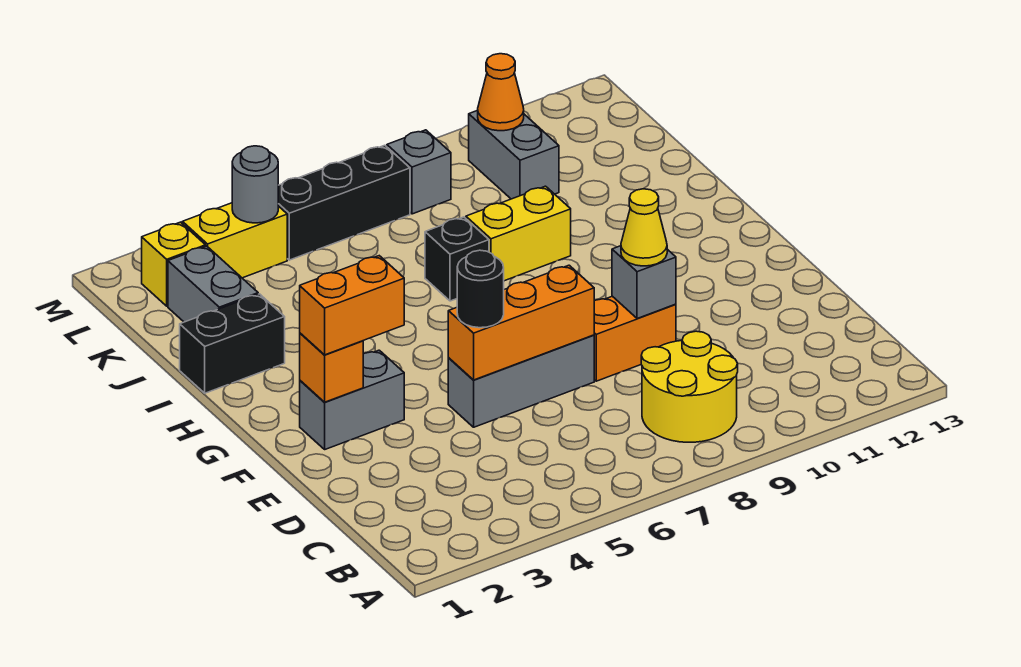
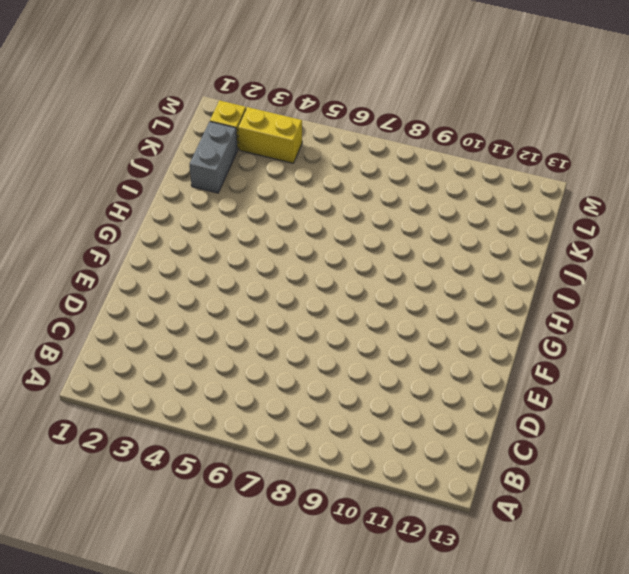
none -> yellow round brick B8:C9 level 1
none -> grey brick E5:E7 level 1
none -> orange brick E8:E9 level 1

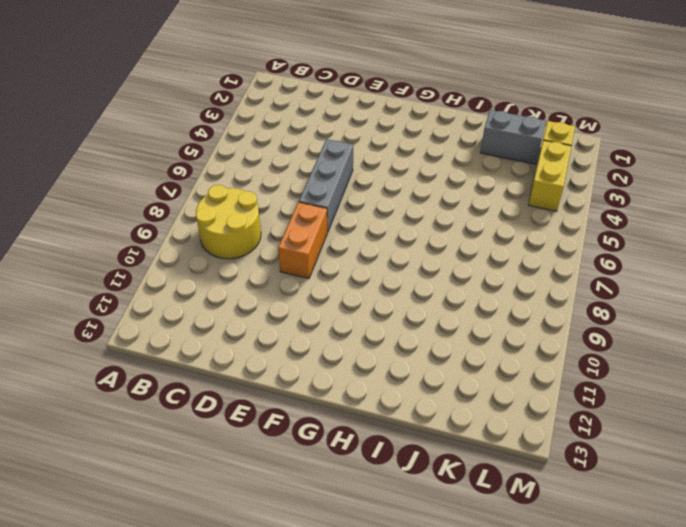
none -> grey brick F2:F3 level 1
none -> black brick I1:I2 level 1
none -> black brick I7 level 1

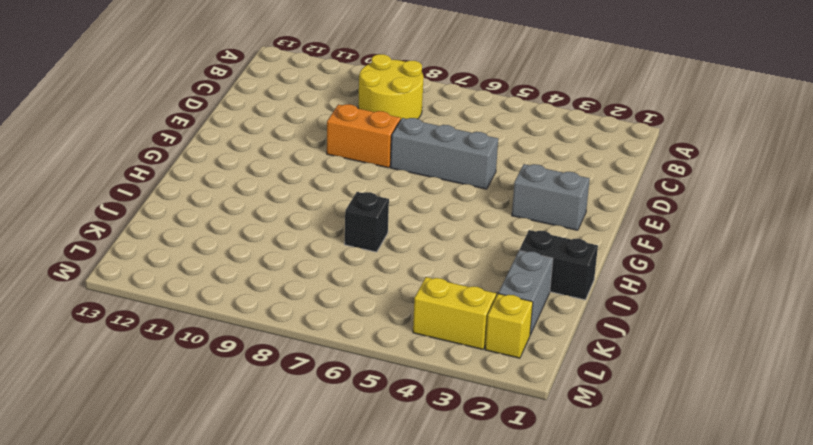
none -> yellow brick I8:I9 level 1
none -> grey brick K10:L10 level 1
none -> black brick L5:L7 level 1

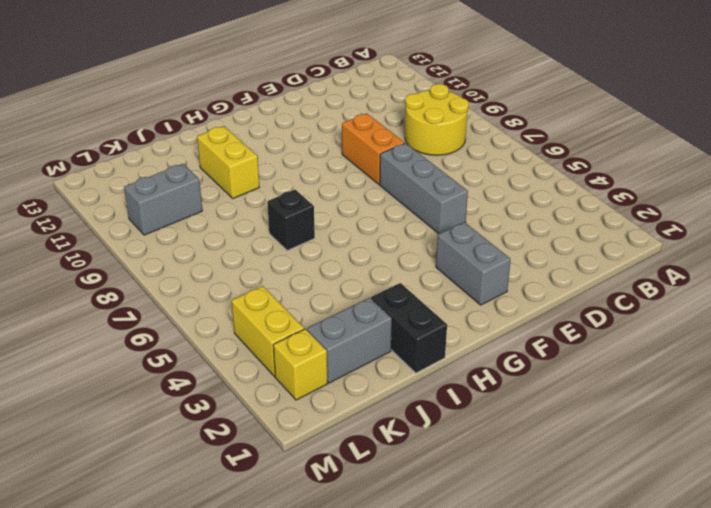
yellow brick I10:I11 level 1 -> yellow brick I8:I9 level 1
none -> black brick L5:L7 level 1
none -> grey brick L8 level 1
none -> orange brick E5:E7 level 2

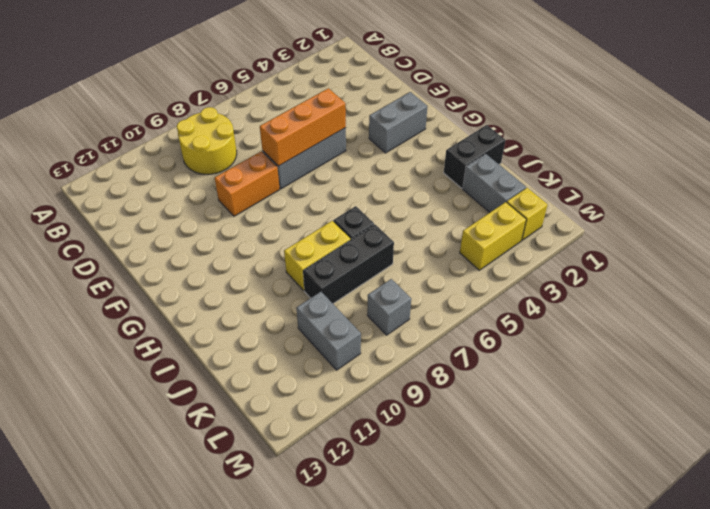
black brick J7:J9 level 1 -> black brick L5:L7 level 1
none -> grey brick E9 level 2
none -> orange brick F2 level 2
none -> grey round brick L4 level 2

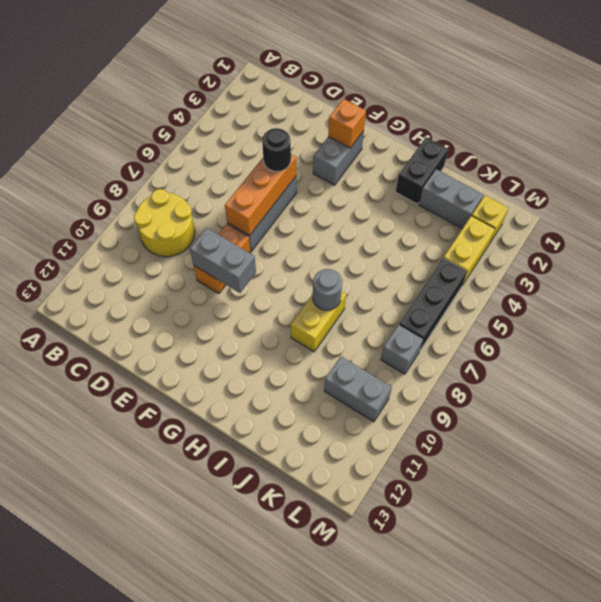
grey brick E9:F9 level 2 -> grey brick E9 level 2
grey round brick I8 level 2 -> grey round brick L4 level 2
none -> black brick I7 level 1
none -> orange cone L10 level 2
none -> yellow cone E9 level 3

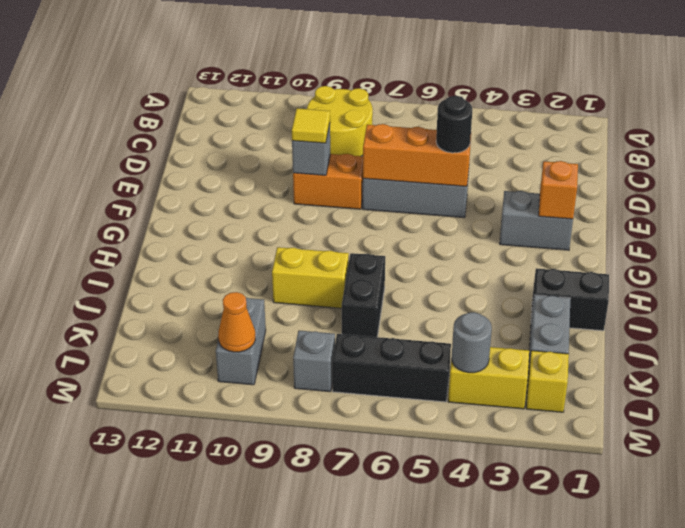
yellow tile E9 level 3 -> yellow cone E9 level 3
black brick I7:J7 level 1 -> black brick I7 level 1
none -> orange brick F2:F3 level 3

